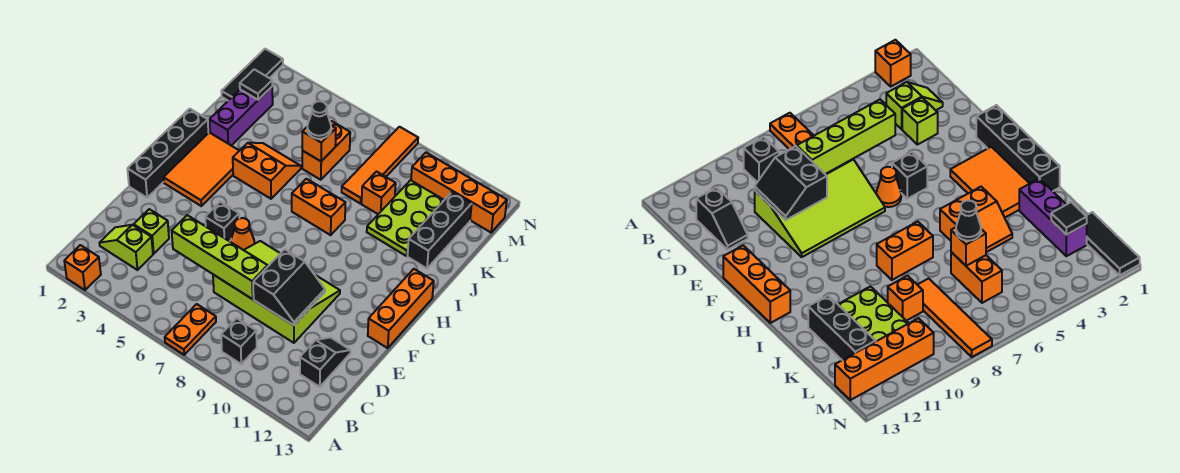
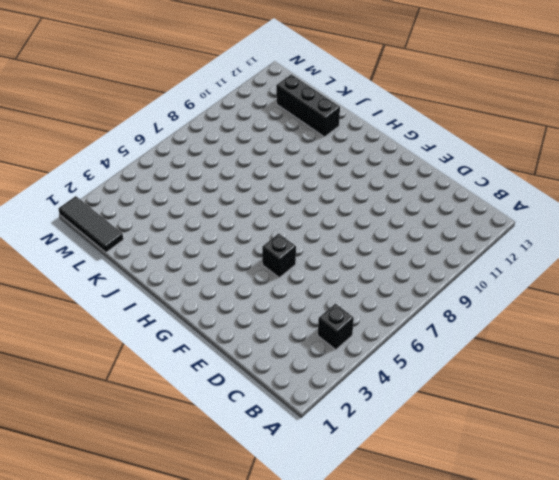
black brick B4 level 1 -> black brick B9 level 1
none -> orange brick A2 level 1
none -> orange plate A7:B7 level 1
none -> lime slope C2:C3 level 1 top 3

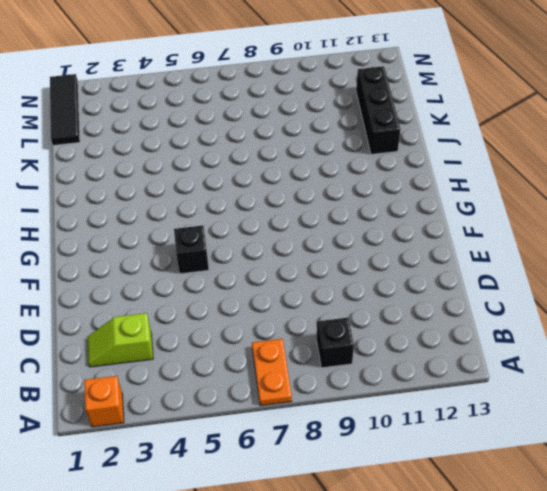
none -> black slope C12:D12 level 1 top C
none -> lime brick D3 level 1
none -> lime slope D7:F10 level 1 top D

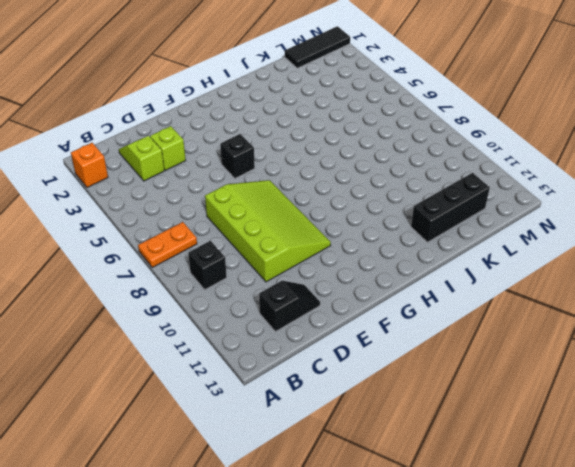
none -> black brick F1:I1 level 1
none -> orange cone F6 level 1
none -> orange brick F13:H13 level 1

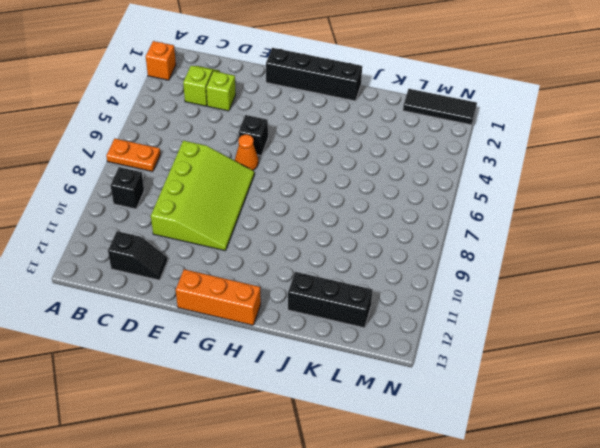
none -> orange tile G2:I3 level 1
none -> orange slope I4:J5 level 1 top I
none -> orange brick I7:I8 level 1

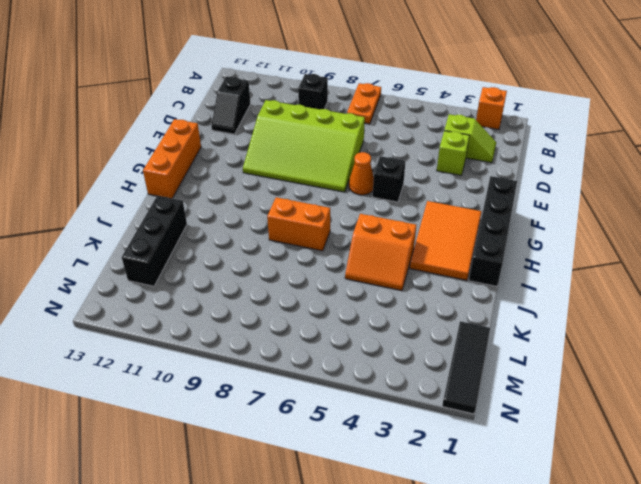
none -> purple brick J2:L2 level 1
none -> lime plate J10:L11 level 1
none -> orange brick K6:L6 level 1

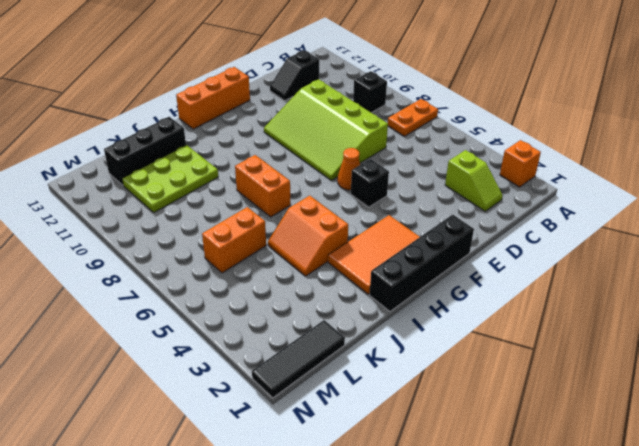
none -> lime brick D3 level 1
none -> purple brick J2:L2 level 1
none -> orange tile K8:N8 level 1

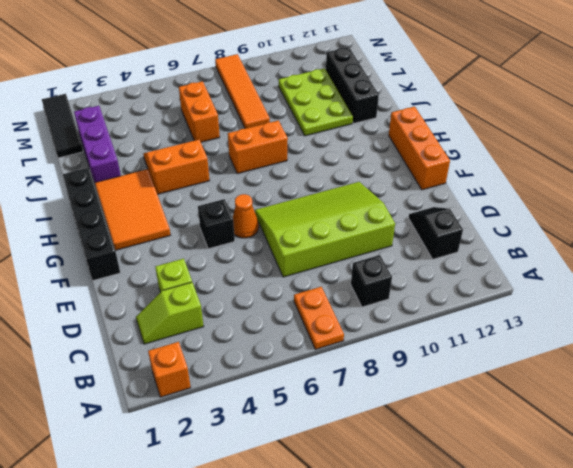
none -> orange brick K9 level 1
none -> orange brick M10:M13 level 1
none -> lime brick D5:D8 level 2

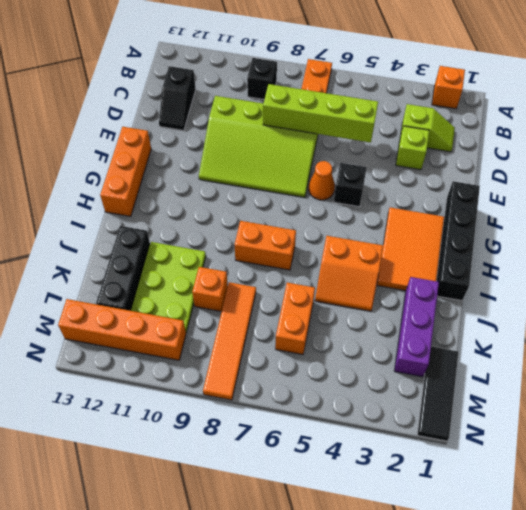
none -> black slope D9:E10 level 2 top 9
none -> orange brick K6 level 2
none -> black tile L2 level 2

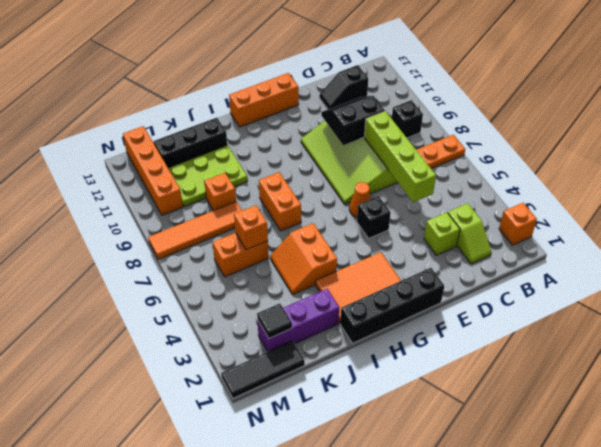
none -> black cone K6 level 3

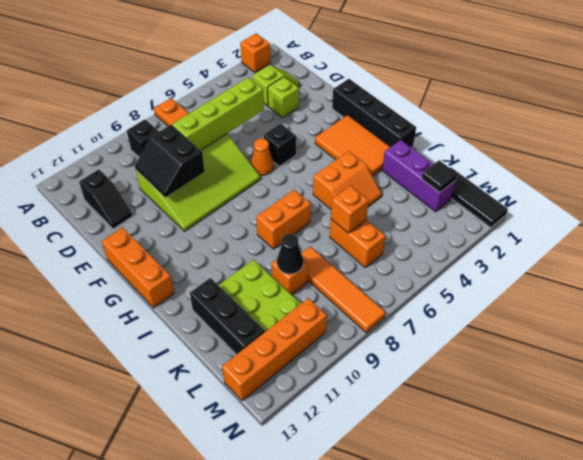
black cone K9 level 2 -> black cone K6 level 3

